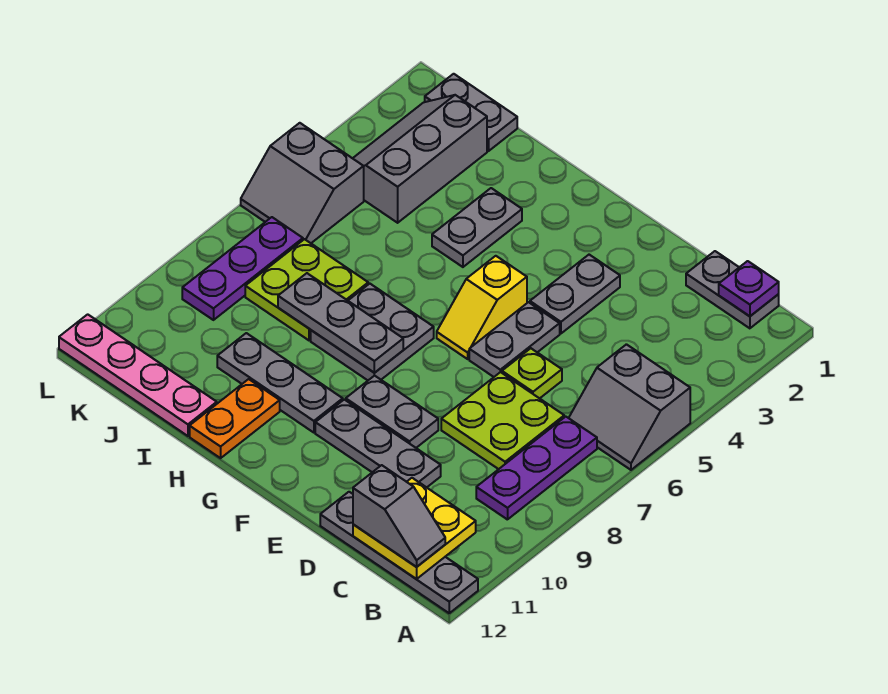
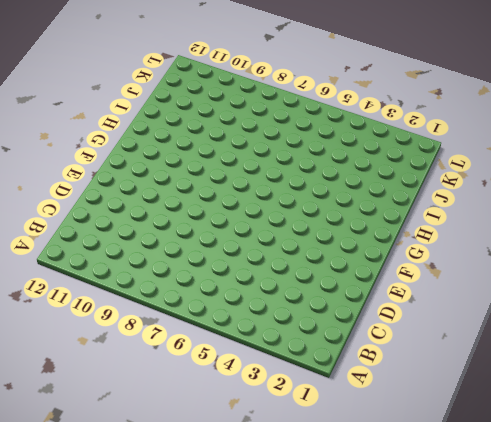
none -> grey slope A5:B6 level 1 top 5
none -> grey plate A12:D12 level 1
none -> grey plate B1:C1 level 1

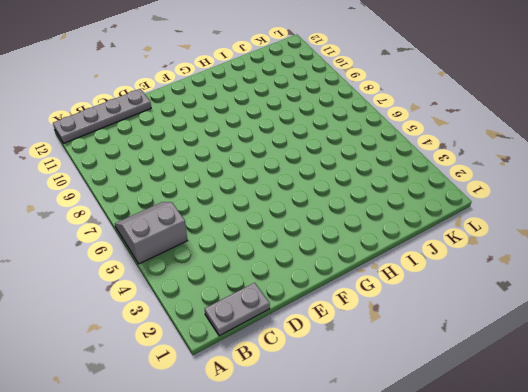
none -> purple plate B7:B9 level 1
none -> lime plate C7:D8 level 1
none -> lime plate D6 level 1

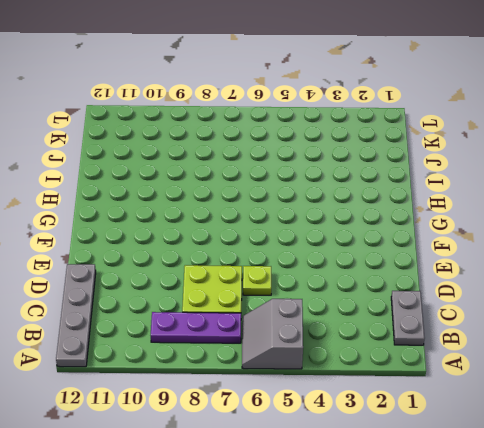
none -> grey plate D10:F10 level 1
none -> grey plate E3:E4 level 1
none -> grey plate E5:E6 level 1

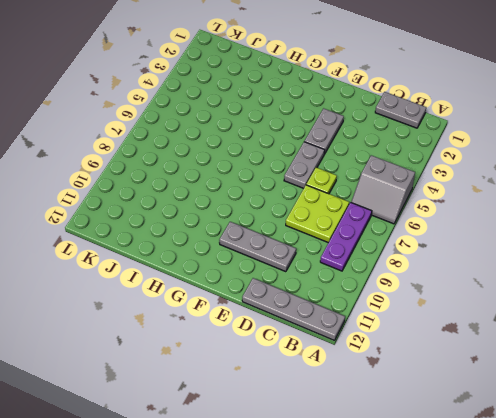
none -> grey plate E9:F9 level 1
none -> yellow slope F5:F6 level 1 top 5
none -> grey plate G7:H8 level 1

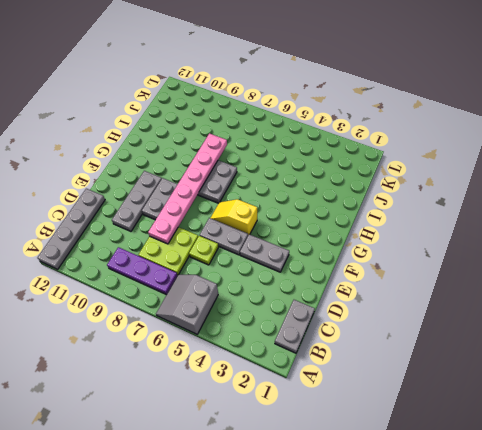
pink plate D8:I8 level 2 -> grey plate G8:I8 level 2
none -> grey plate G10:I10 level 1
none -> grey plate H3:H4 level 1
none -> orange plate H11:H12 level 1

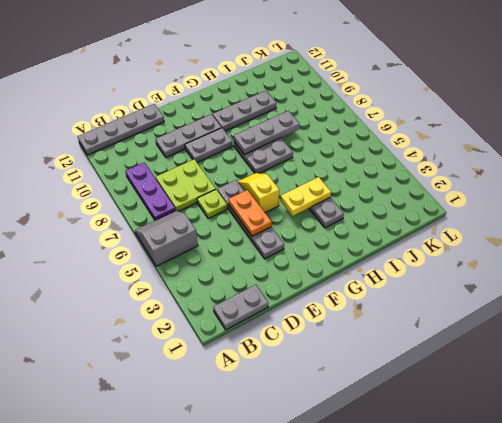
orange plate E4:E5 level 2 -> orange plate H11:H12 level 1
yellow plate G4:H4 level 2 -> none
none -> lime plate I7:J8 level 1
none -> pink plate I12:L12 level 1
none -> grey plate J1:K1 level 1

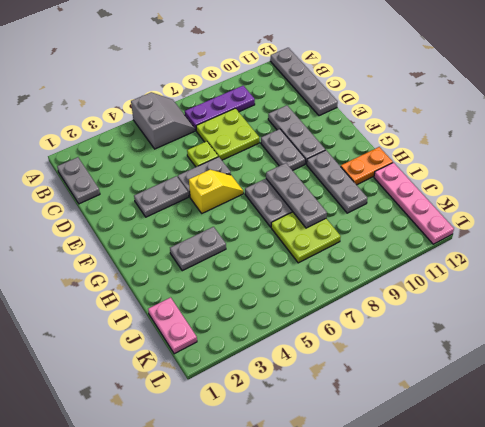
pink plate J1:K1 level 1 -> grey plate J1:K1 level 1
none -> grey slope J2:K4 level 1 top J
none -> grey slope K5:L6 level 1 top 5
none -> purple plate K7:K9 level 1

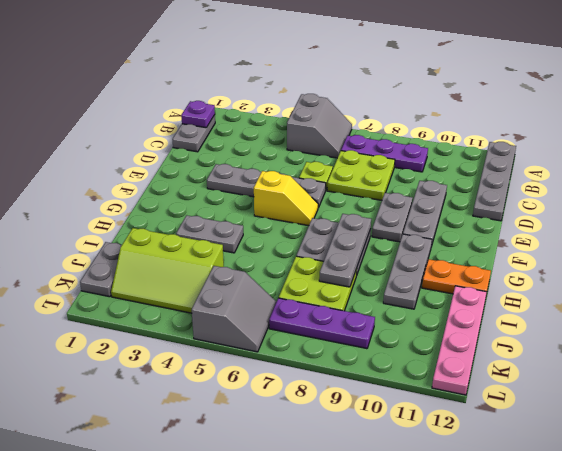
lime slope J2:K4 level 1 top J -> grey slope J2:K4 level 1 top J
none -> yellow plate B11:C12 level 2
none -> grey slope B12:C12 level 3 top C

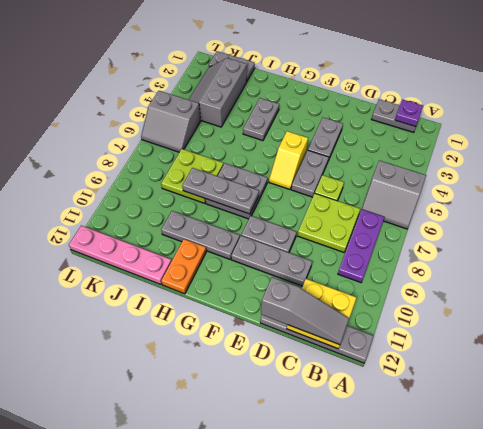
grey slope B12:D12 level 3 top D -> grey slope B12:C12 level 3 top C
none -> purple plate K7:K9 level 1

